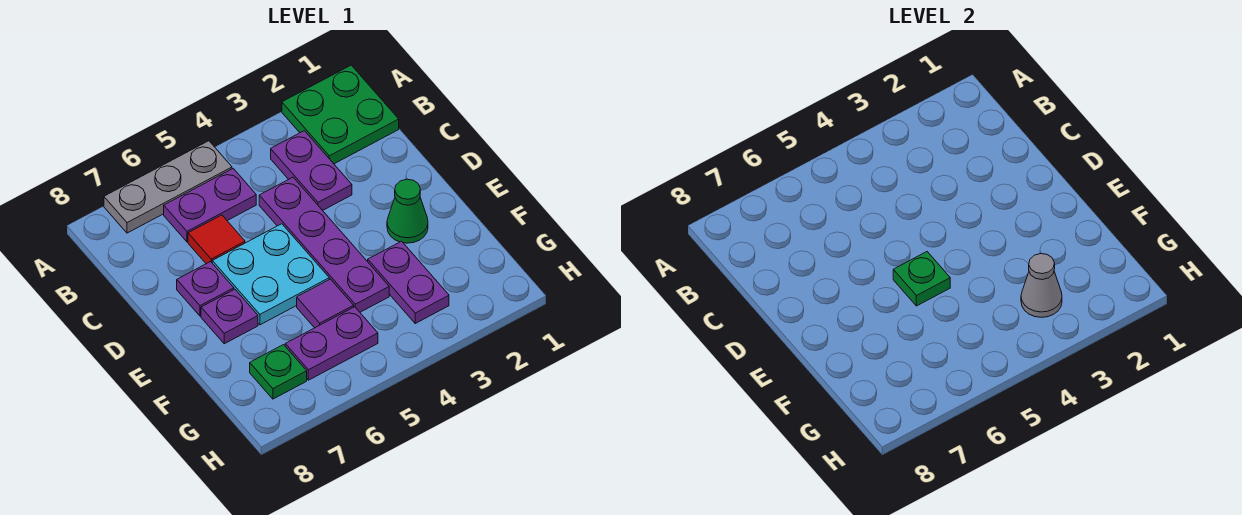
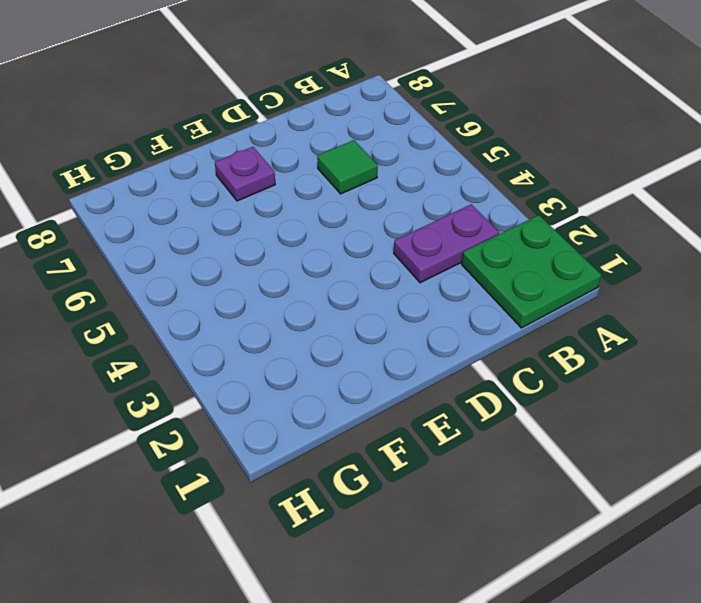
green tile C6 level 1 -> red tile C6 level 1
none -> grey plate A5:A7 level 1
none -> purple plate B5:B6 level 1
none -> purple plate C4:F4 level 1

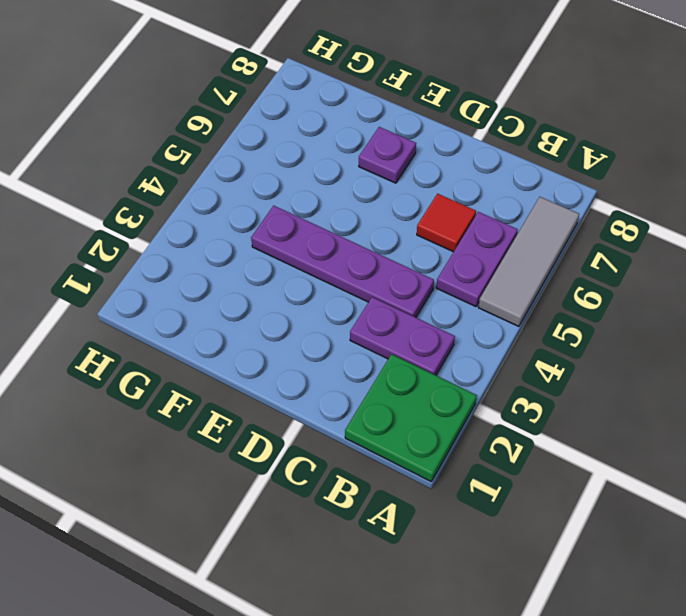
grey tile A5:A7 level 1 -> grey plate A5:A7 level 1
none -> cyan plate D5:E6 level 1
none -> purple plate D7 level 1
none -> green cone E2 level 1

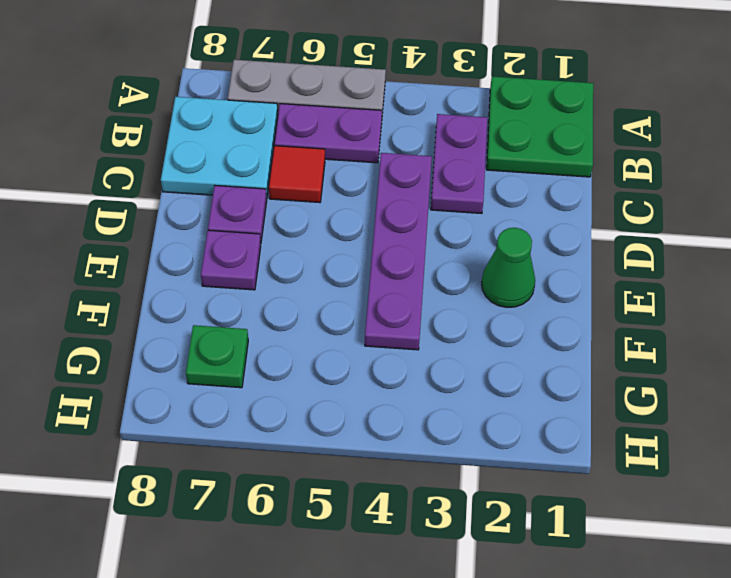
cyan plate B7:C8 level 1 -> cyan plate D5:E6 level 1
none -> purple plate F3:G3 level 1
none -> purple tile F5 level 1
none -> purple plate G5:G6 level 1

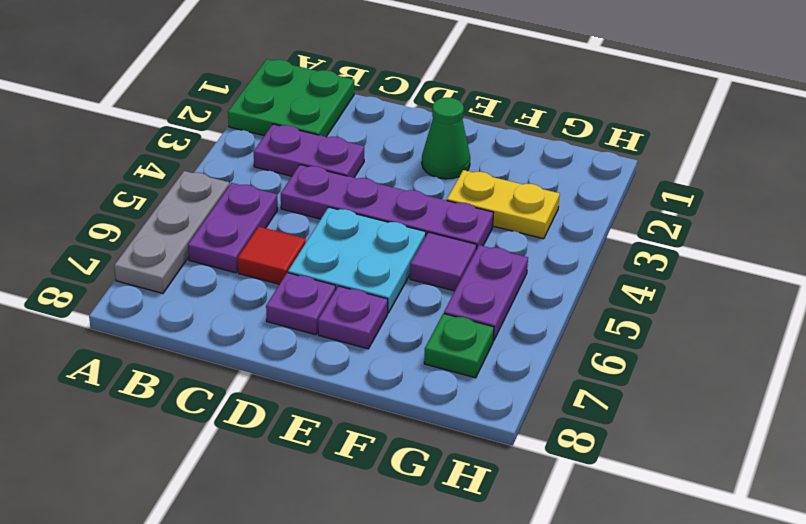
yellow plate F3:G3 level 1 -> purple plate F3:G3 level 1
none -> green plate E5 level 2
none -> grey cone G3 level 2

